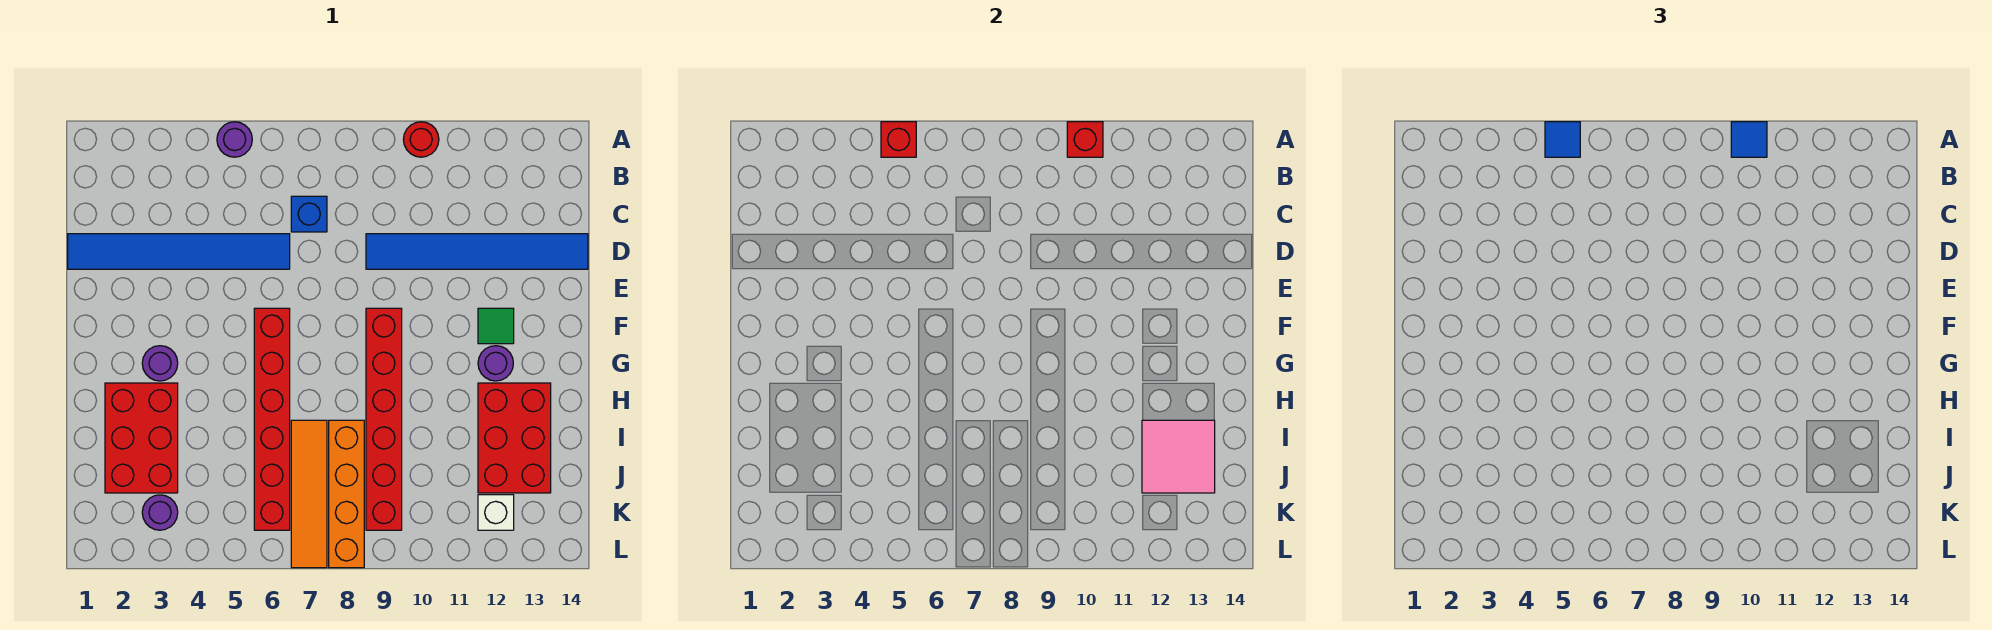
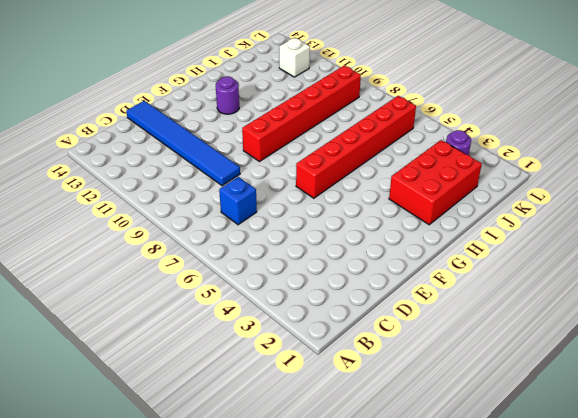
none -> purple round brick A5 level 1
none -> red round brick A10 level 1
none -> blue tile D1:D6 level 1

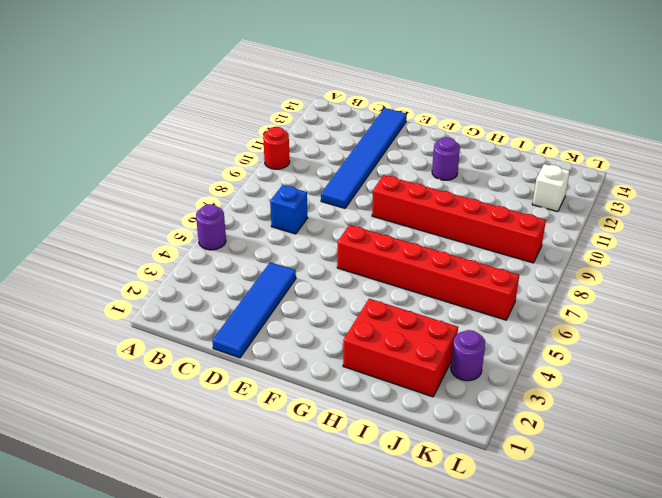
blue tile D1:D4 level 1 -> blue tile D1:D6 level 1
none -> green tile F12 level 1
none -> purple round brick G3 level 1
none -> red brick H12:J13 level 1

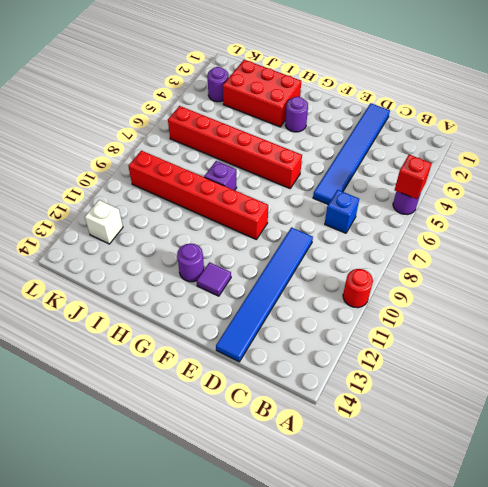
purple tile F12 level 1 -> green tile F12 level 1
purple brick H8 level 1 -> none
none -> red brick H12:J13 level 1
none -> orange tile I7:L7 level 1
none -> orange brick I8:L8 level 1

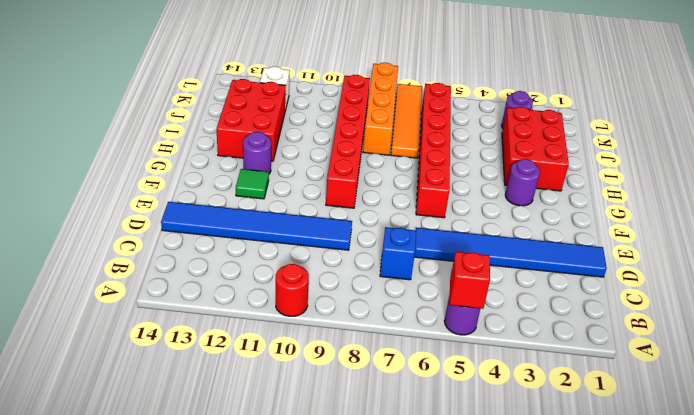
none -> red brick A10 level 2
none -> pink tile I12:J13 level 2
none -> blue tile A5 level 3

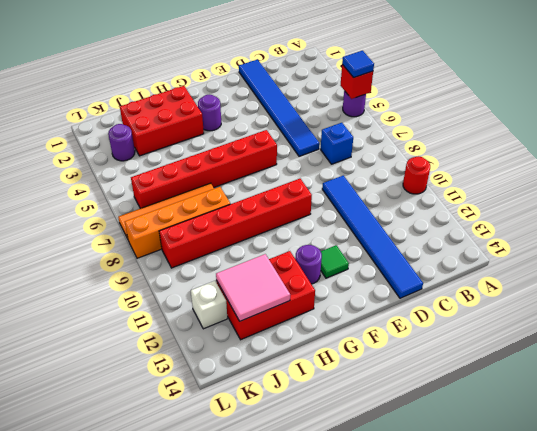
none -> red brick A10 level 2
none -> blue tile A10 level 3

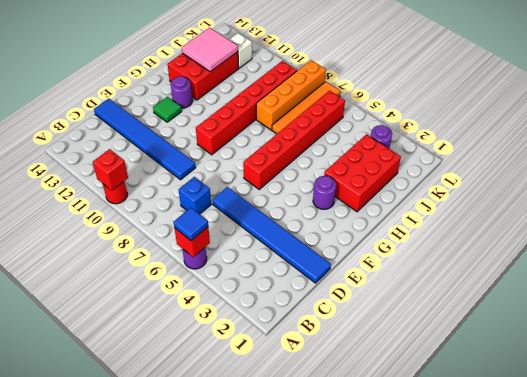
none -> blue tile A10 level 3

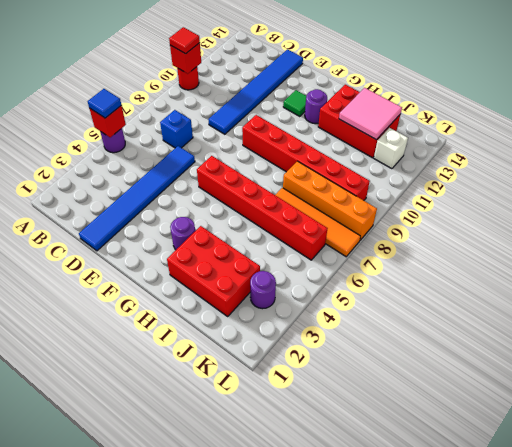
red tile A10 level 3 -> blue tile A10 level 3

